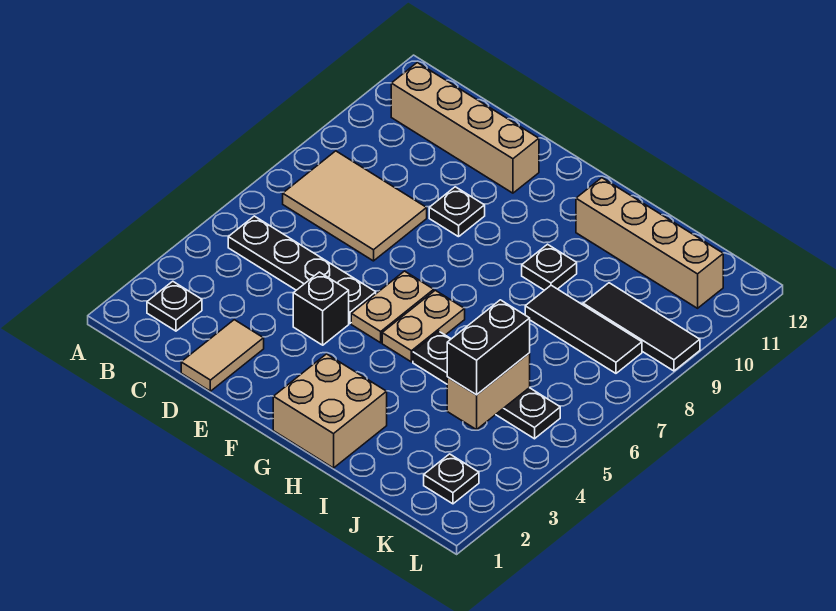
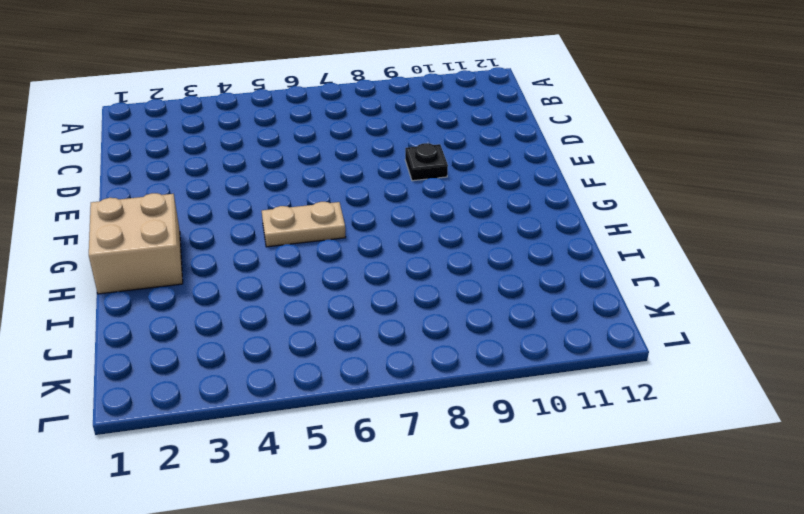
none -> black plate B2 level 1
none -> black plate B5:E5 level 1
none -> tan tile B7:D8 level 1

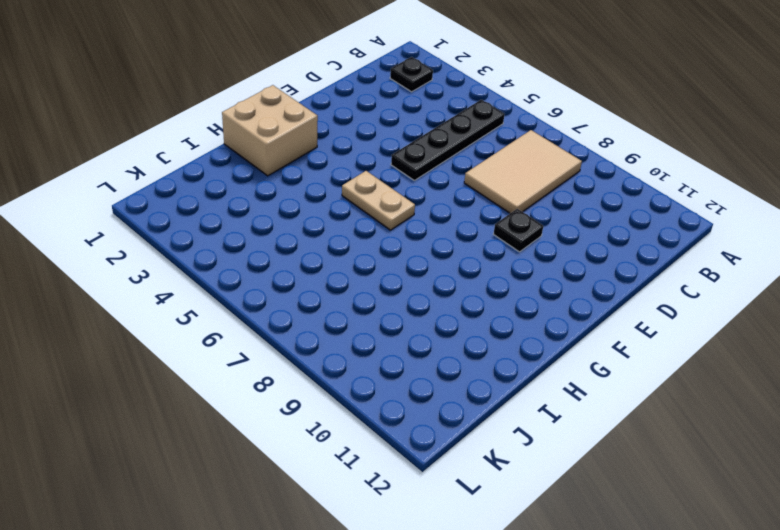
none -> tan brick B11:E11 level 1
none -> tan tile D1:D2 level 1
none -> black brick E4 level 1

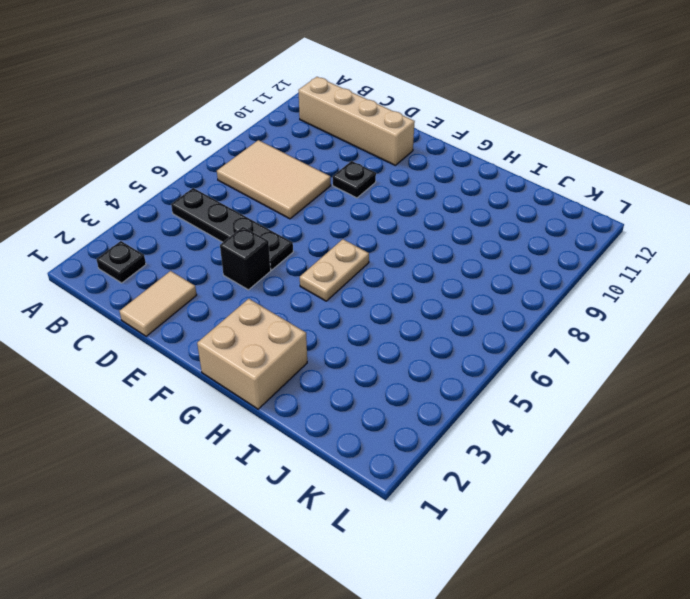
none -> tan plate F5:F6 level 1
none -> black plate H5:K5 level 1
none -> black plate H9 level 1

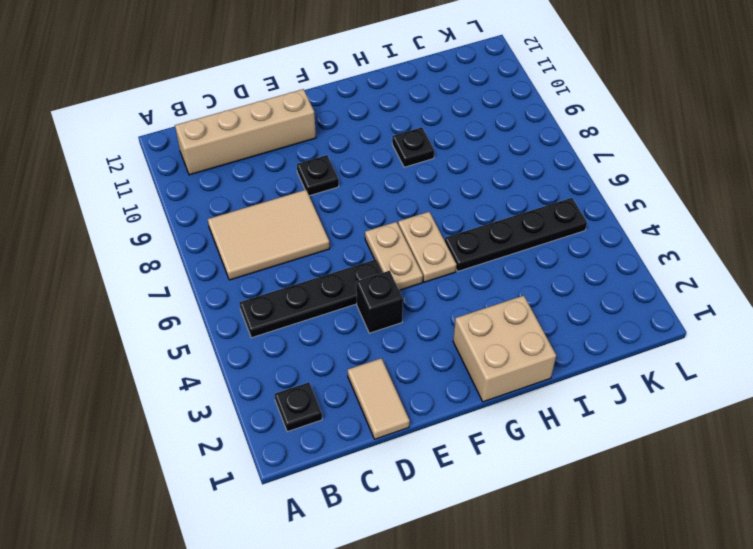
none -> tan brick H11:K11 level 1
none -> black tile I8:K8 level 1
none -> black tile J9:L9 level 1

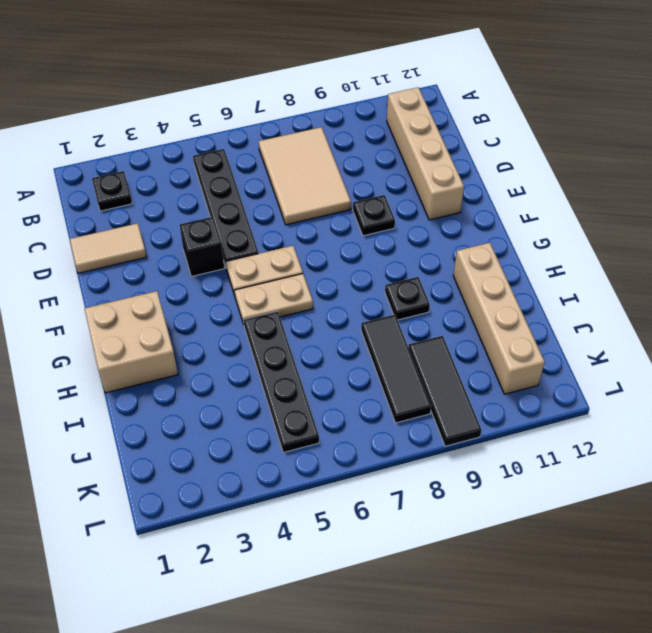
none -> black plate K2 level 1
none -> tan brick J4:J5 level 2
none -> black brick J4:J5 level 3

